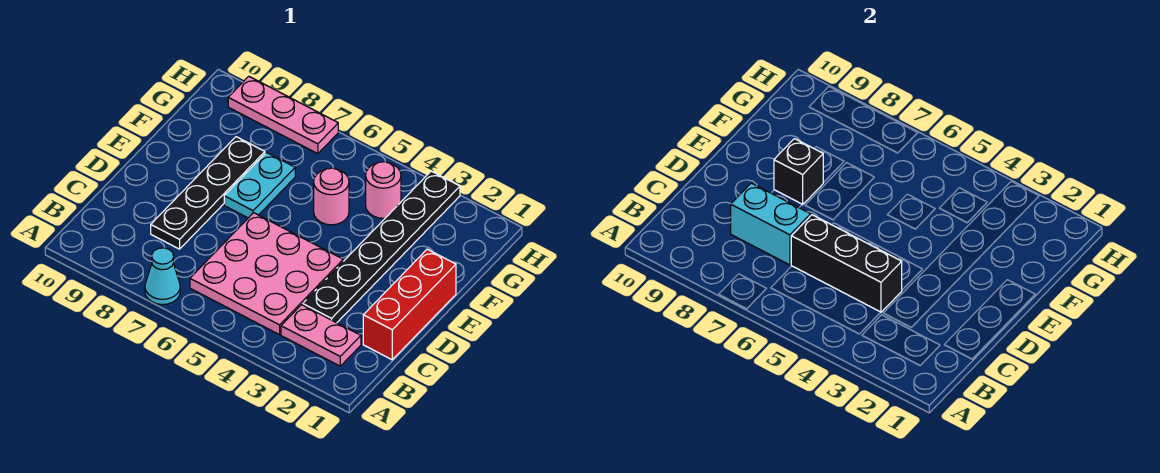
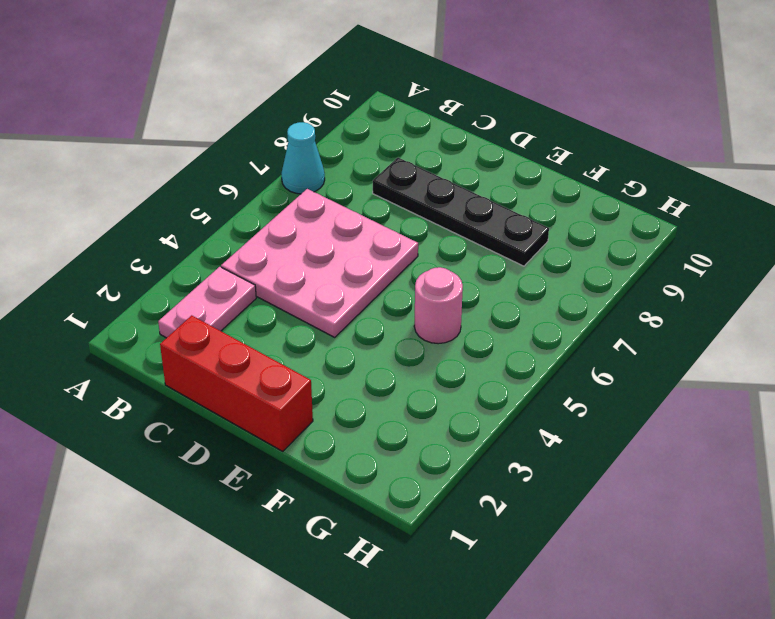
none -> black plate C3:H3 level 1
none -> cyan plate E7:F7 level 1
none -> pink round brick G4 level 1

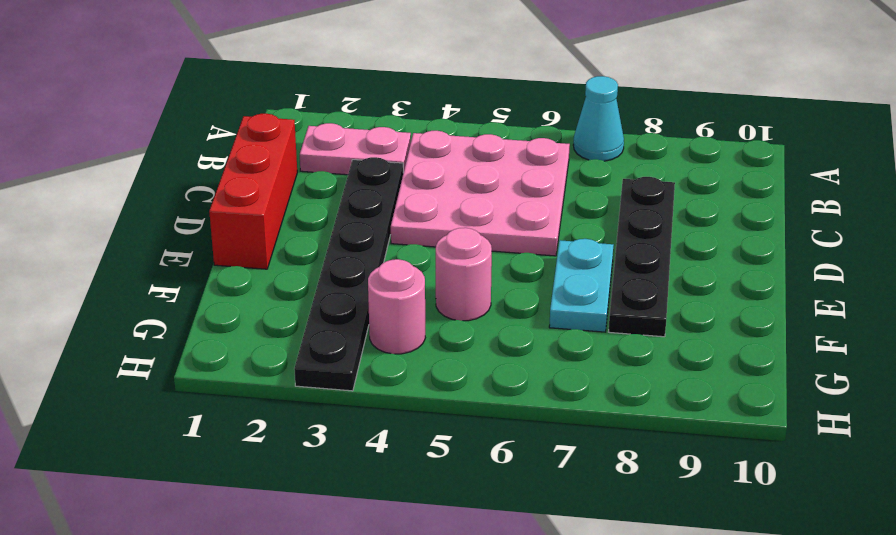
none -> pink plate H7:H9 level 1
none -> black brick C4:C6 level 2
none -> cyan brick C7:C8 level 2

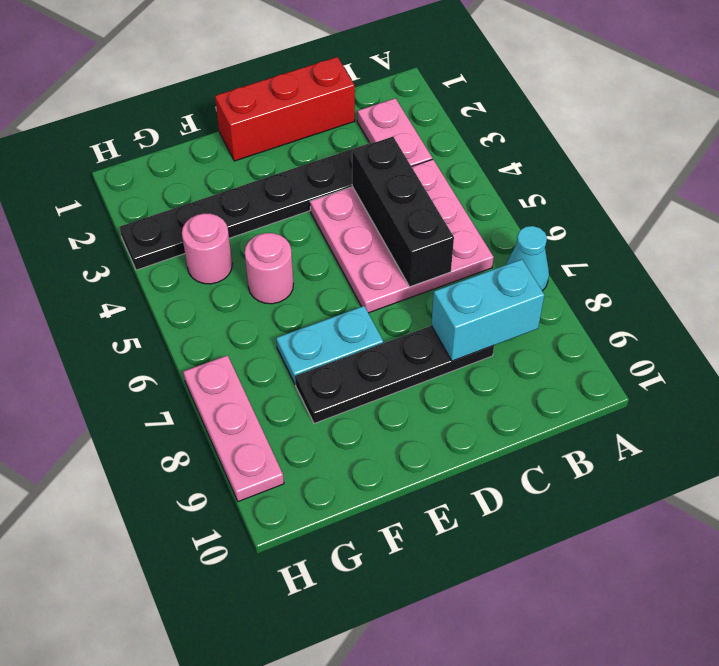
cyan brick B8:C8 level 2 -> cyan brick C7:C8 level 2
none -> black brick E8 level 2

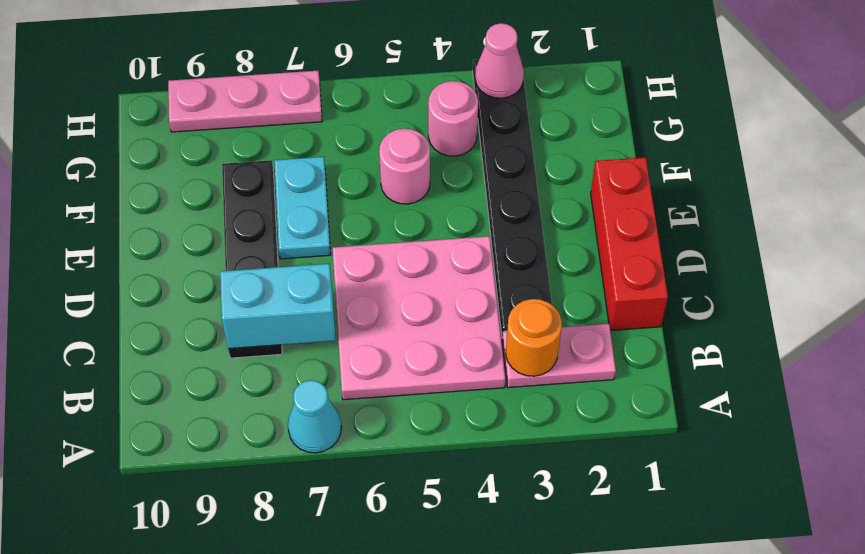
orange round brick B3 level 2 -> none
pink cone H3 level 2 -> none
none -> black brick C4:C6 level 2
none -> black brick E8 level 2

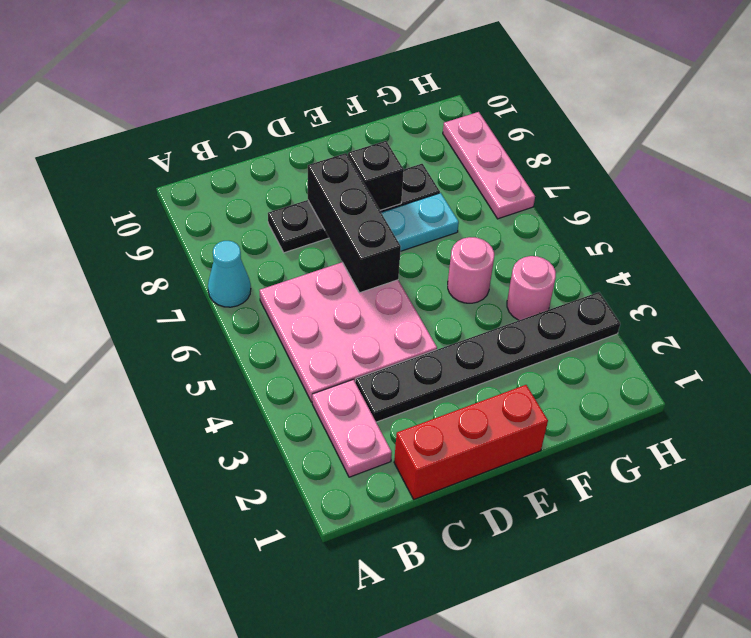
black brick D6:D8 level 2 -> black brick C4:C6 level 2
none -> cyan brick C7:C8 level 2

